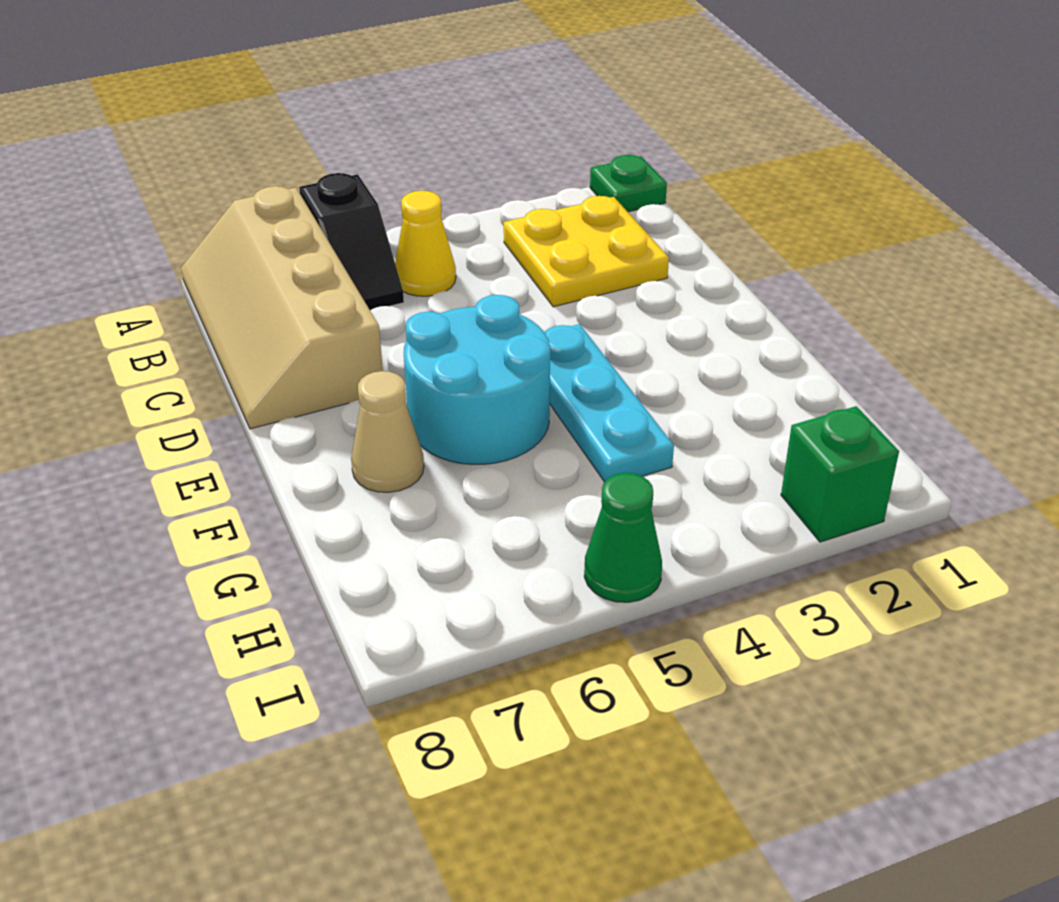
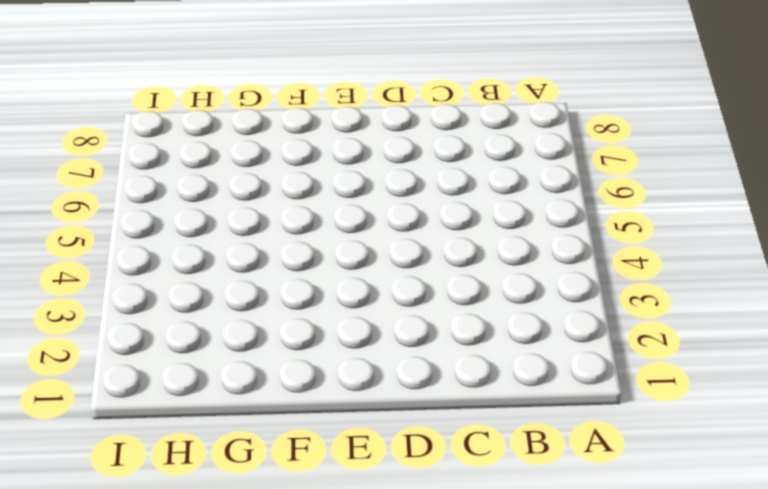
none -> green plate A1 level 1
none -> black slope A6:B6 level 1 top A

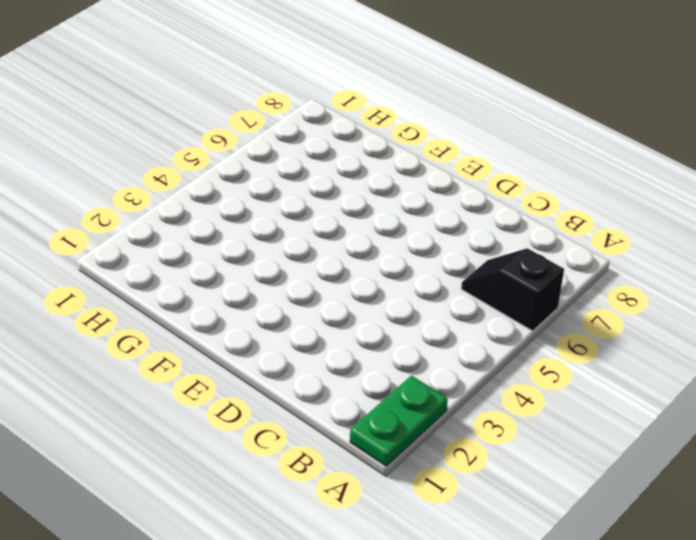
green plate A1:A2 level 1 -> green plate A1 level 1
none -> tan slope A7:D8 level 1 top 7
none -> yellow plate B2:C3 level 1

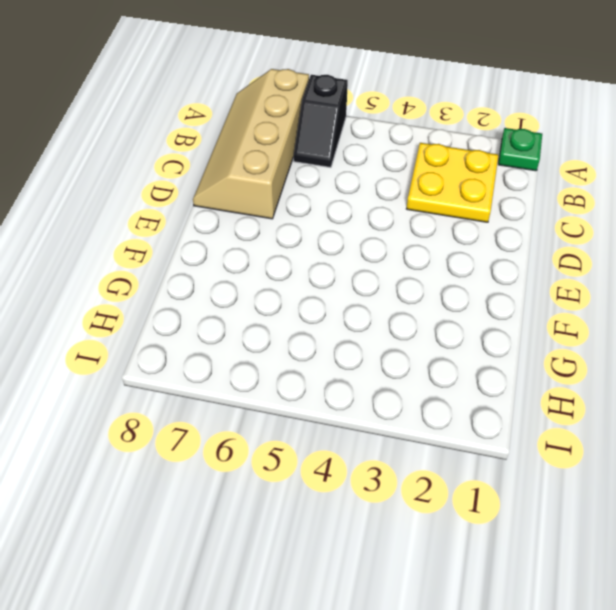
none -> yellow cone B5 level 1
none -> cyan plate E4:G4 level 1

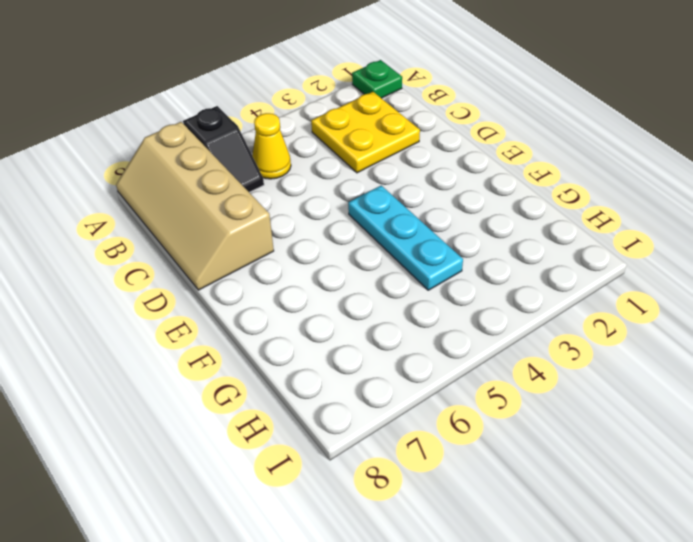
none -> cyan round brick E5:F6 level 1
none -> tan cone F7 level 1

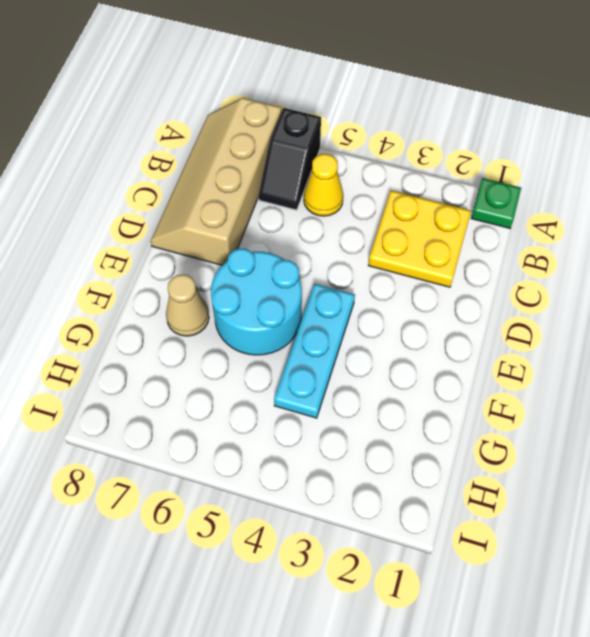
none -> green brick I2 level 1
none -> green cone I5 level 1

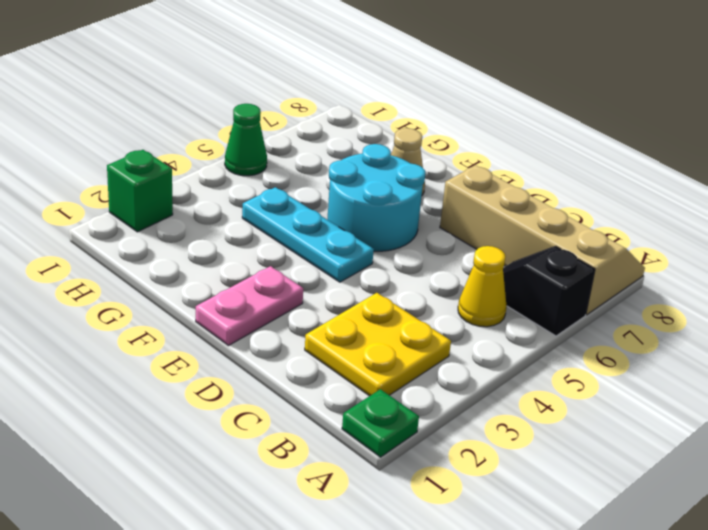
pink plate E1:E2 level 1 -> none

